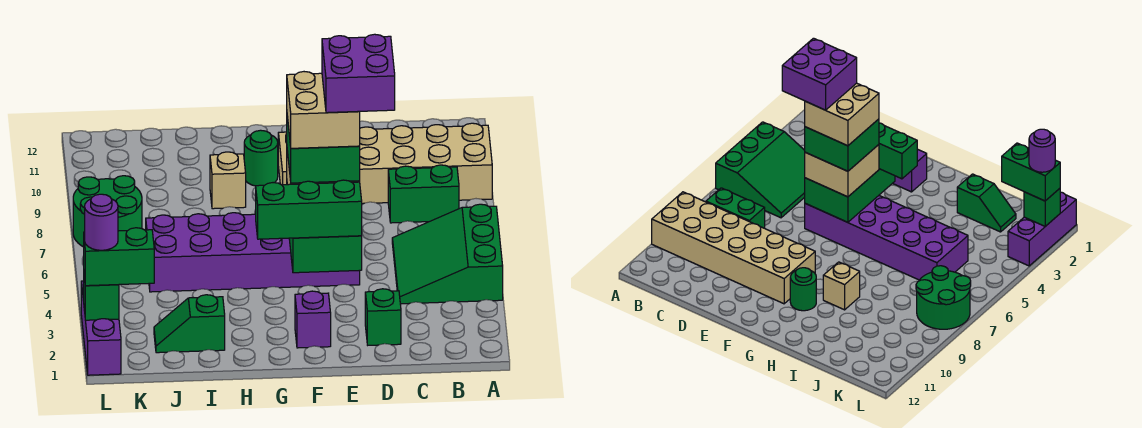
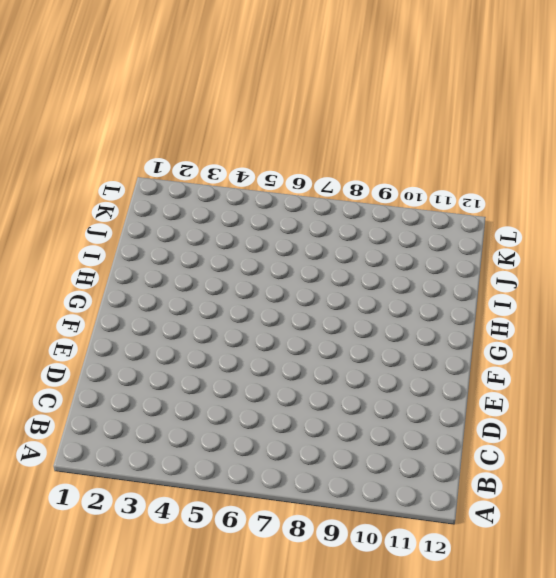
none -> green slope A4:C6 level 1 top A
none -> tan brick A9:F10 level 1
none -> green brick B8:C8 level 1

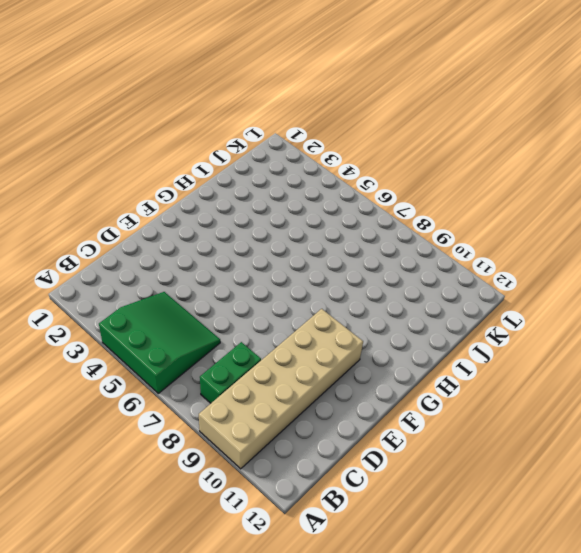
none -> green brick D2 level 1
none -> purple brick E5:J6 level 1
none -> purple brick F2 level 1

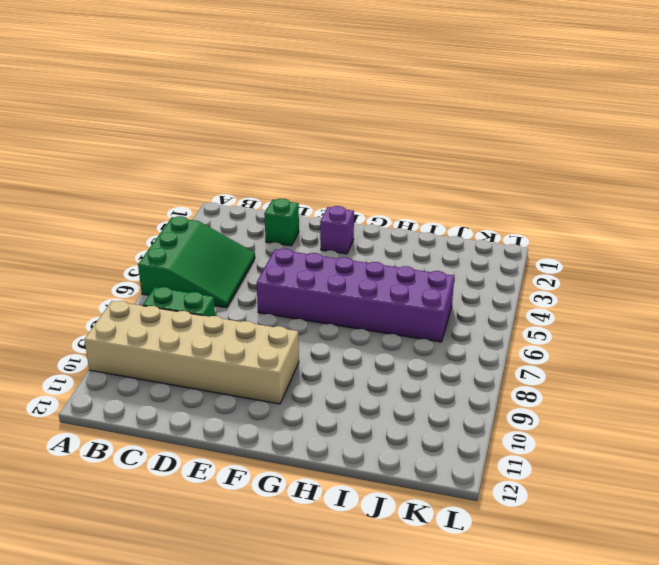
none -> green round brick G10 level 1
none -> tan brick H9 level 1
none -> green slope I2:J2 level 1 top I

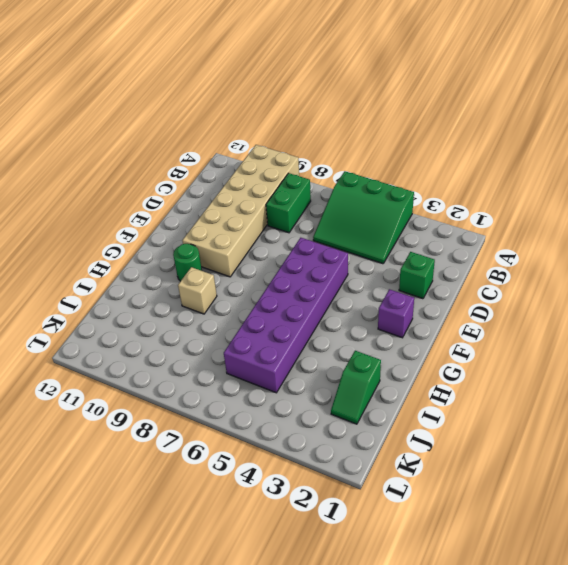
none -> green round brick K7:L8 level 1
none -> purple brick L1:L3 level 1
none -> green brick E4:F6 level 2

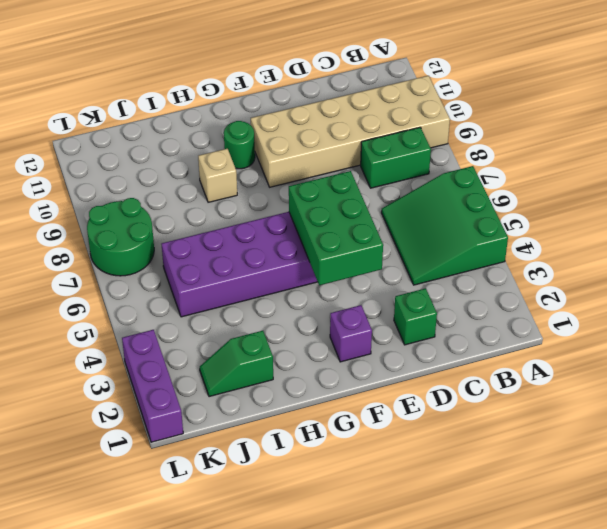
none -> green brick L2 level 2
none -> green brick E4:G4 level 3
none -> tan brick E5:F6 level 3

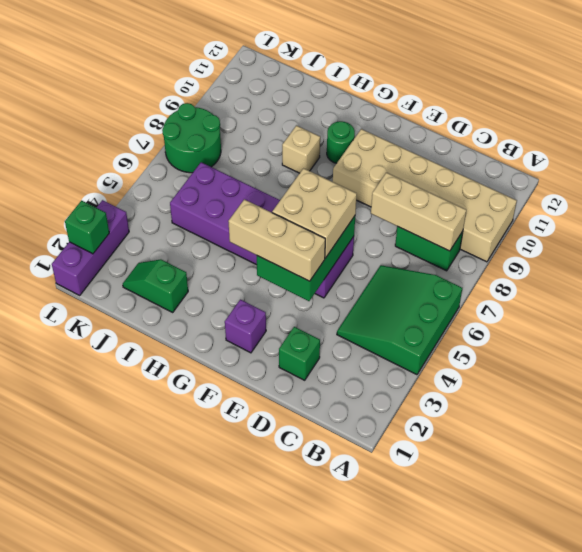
tan brick B8:D8 level 2 -> none
tan brick E4:G4 level 3 -> green brick E4:G4 level 3
none -> green brick K2:L2 level 3
none -> green brick E5:F6 level 4
none -> purple round brick L2 level 4

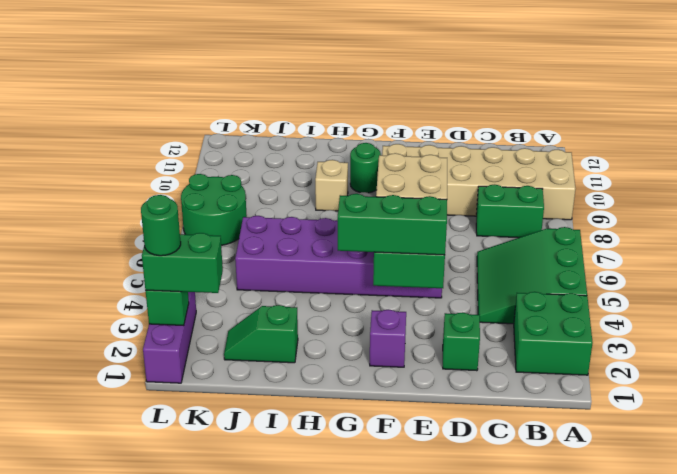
green brick A2:B3 level 1 -> green brick E5:F6 level 4
green round brick L2 level 4 -> purple round brick L2 level 4
none -> tan brick E5:F6 level 5
none -> purple brick D5:E6 level 6

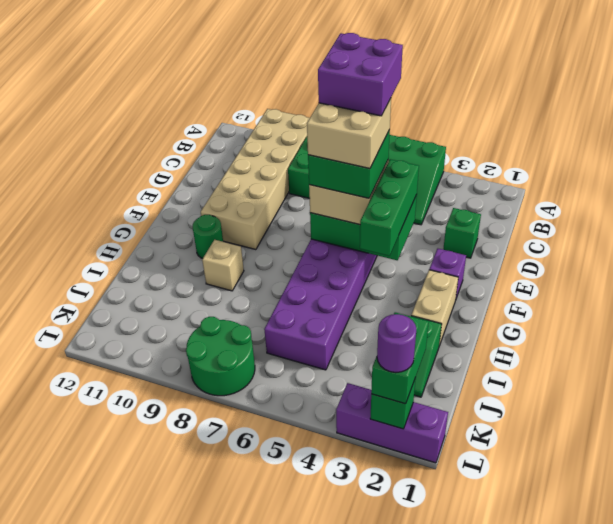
tan brick G2:H2 level 1 -> none

